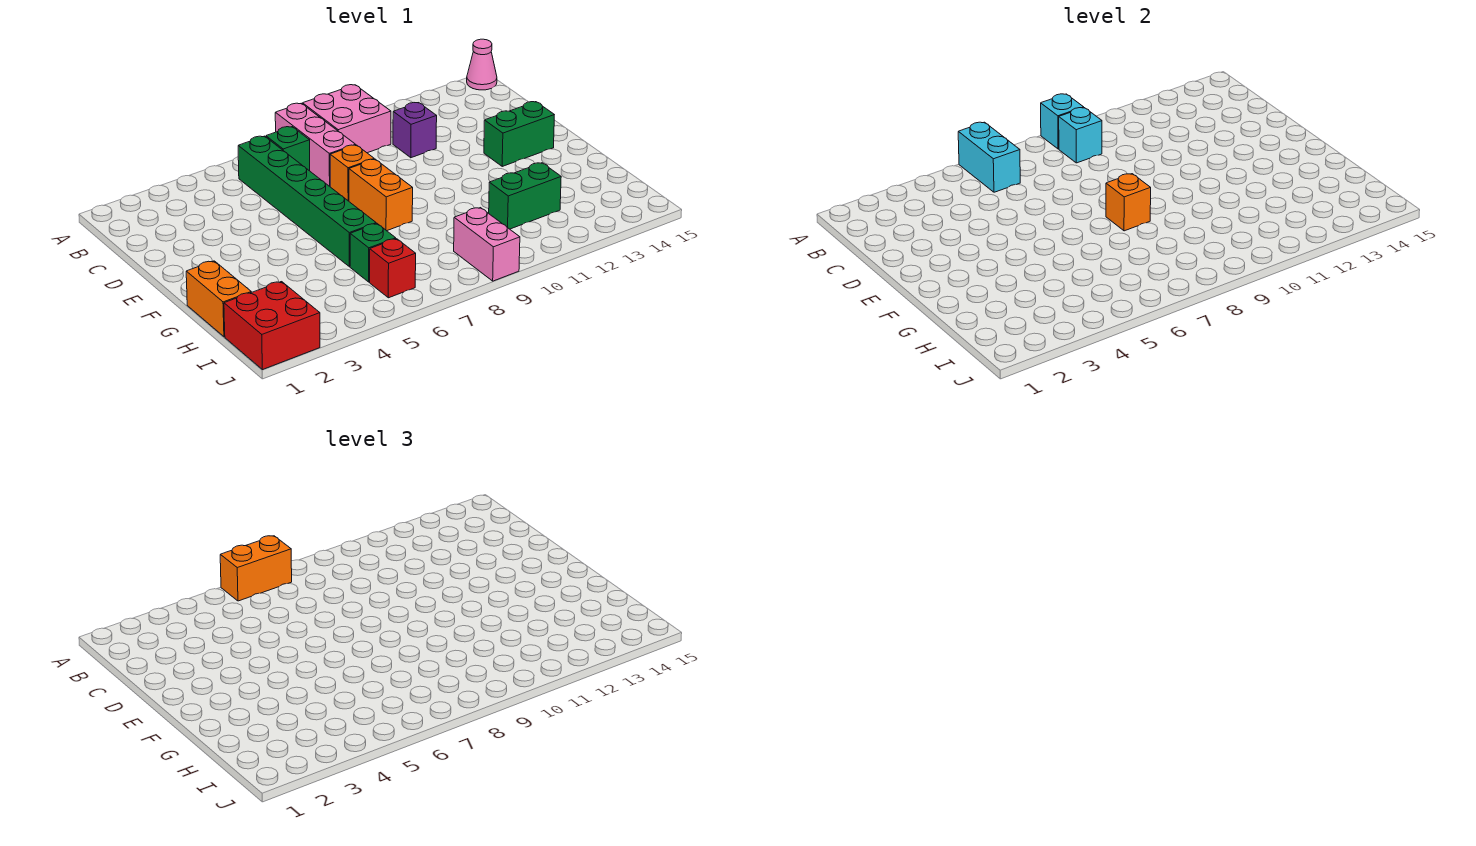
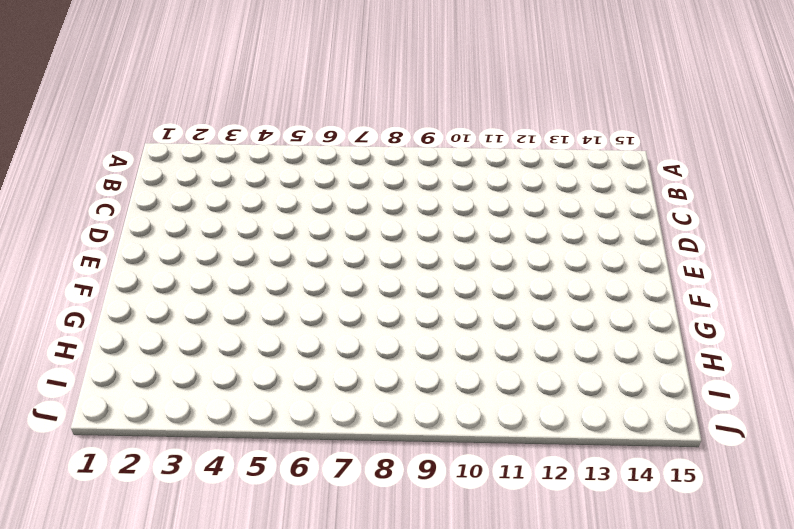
none -> pink brick A8:C8 level 1
none -> pink brick A9:B10 level 1
none -> pink cone A15 level 1

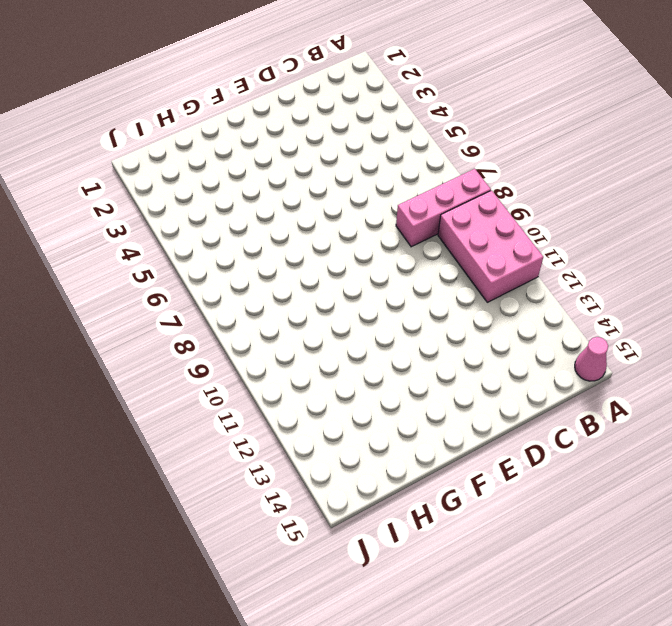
pink brick A9:B11 level 1 -> pink brick A9:B10 level 1
none -> green brick B6:G6 level 1
none -> green brick B7 level 1
none -> purple brick C11 level 1

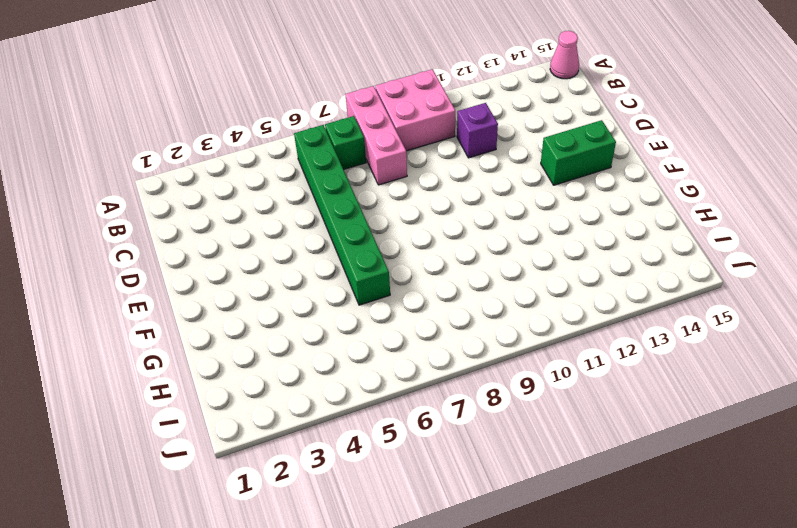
none -> orange brick D8 level 1
none -> orange brick E8:F8 level 1
none -> orange brick G1:H1 level 1

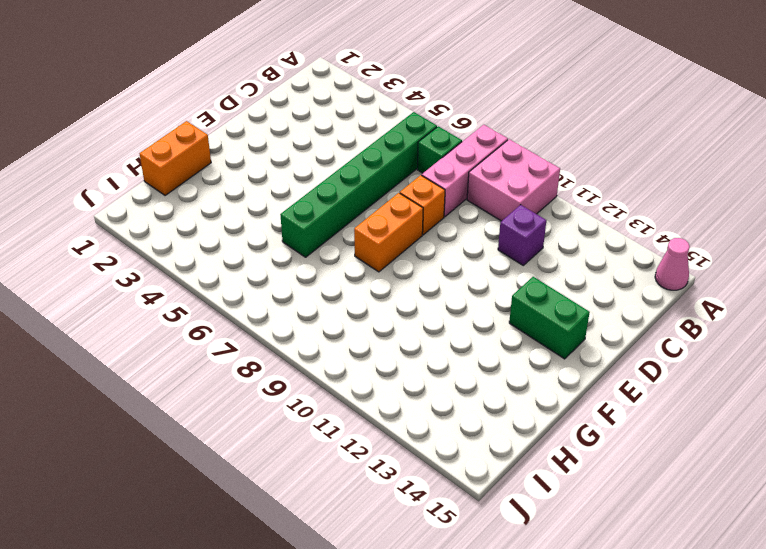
none -> green brick H6 level 1
none -> green brick H11:H12 level 1
none -> red brick I1:J2 level 1

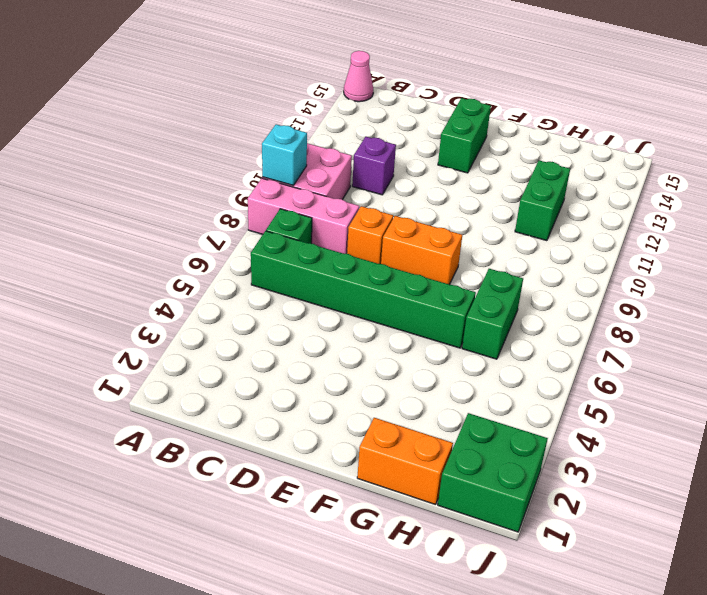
green brick H6:H7 level 1 -> green brick H6 level 1
green brick I1:J2 level 1 -> red brick I1:J2 level 1
none -> red brick I6 level 1
none -> pink brick I9:J9 level 1
none -> cyan brick A6:B6 level 2

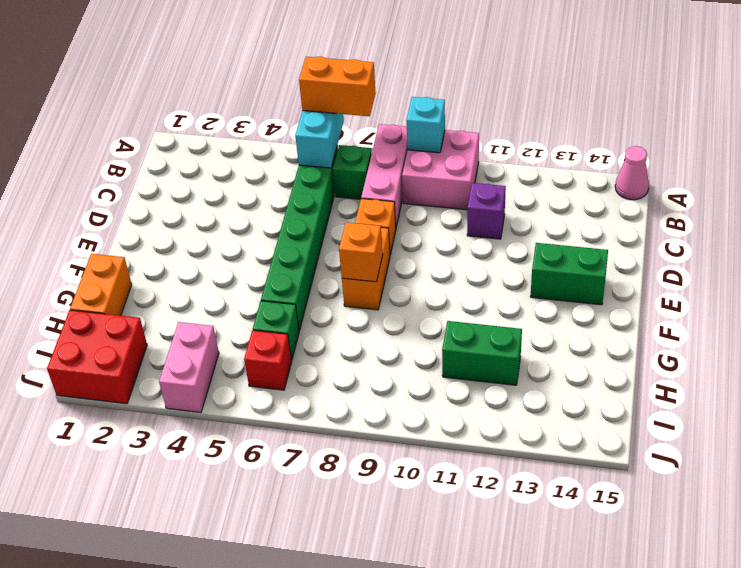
pink brick I4:J4 level 1 -> pink brick I9:J9 level 1
none -> cyan brick B9 level 2

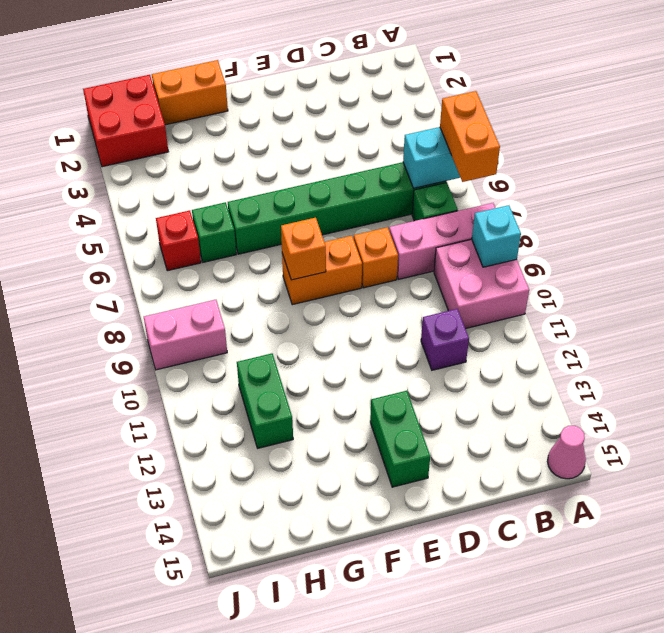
none -> cyan brick B9 level 2

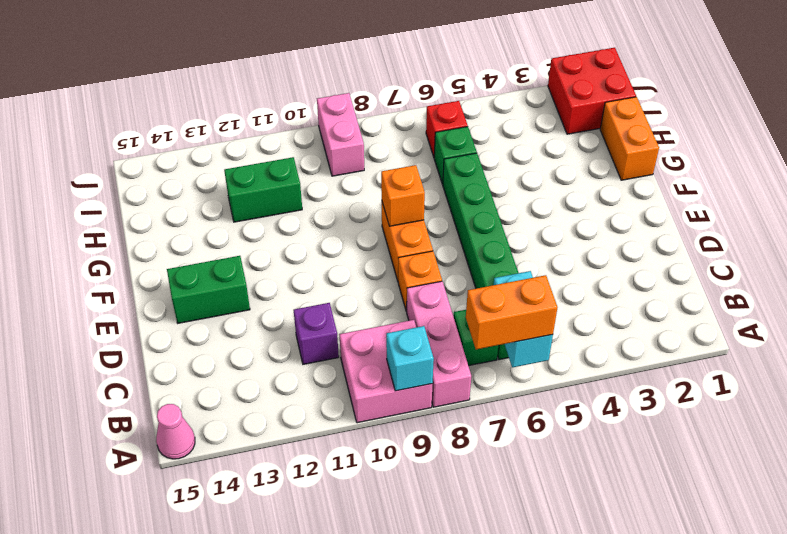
none -> cyan brick B9 level 2

